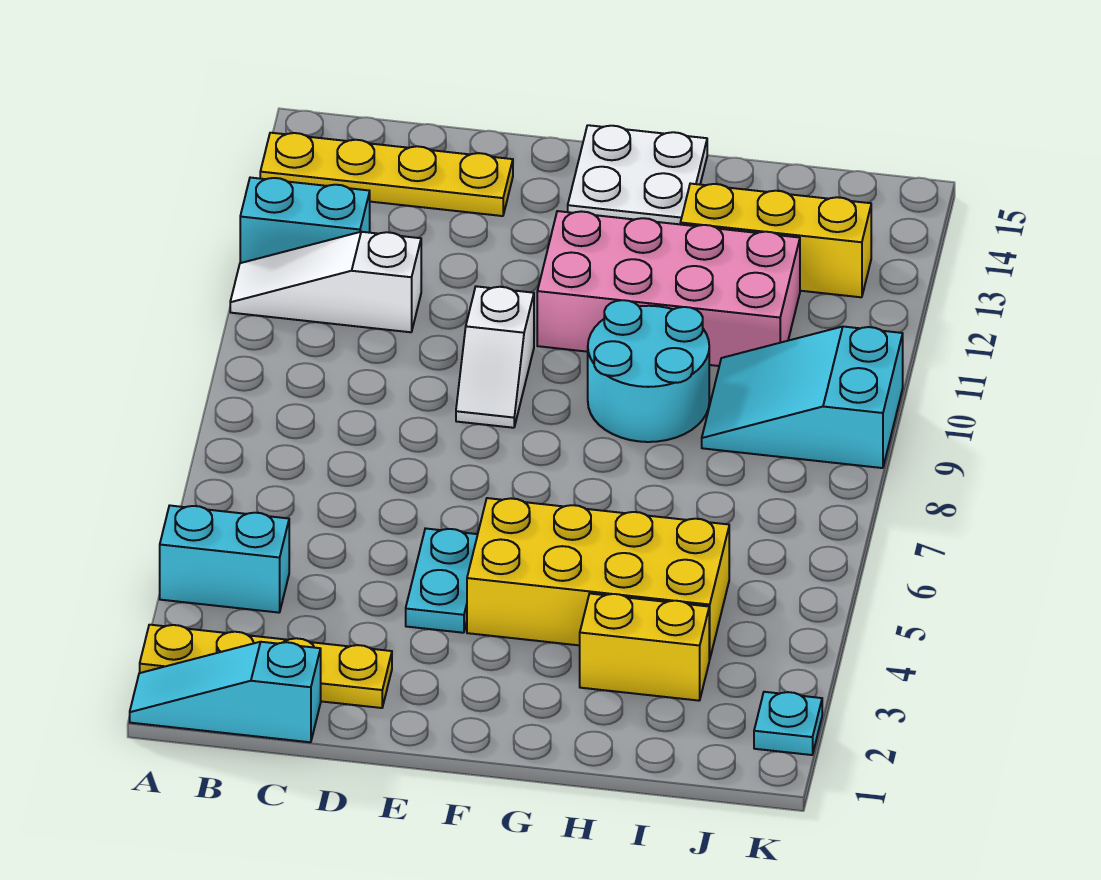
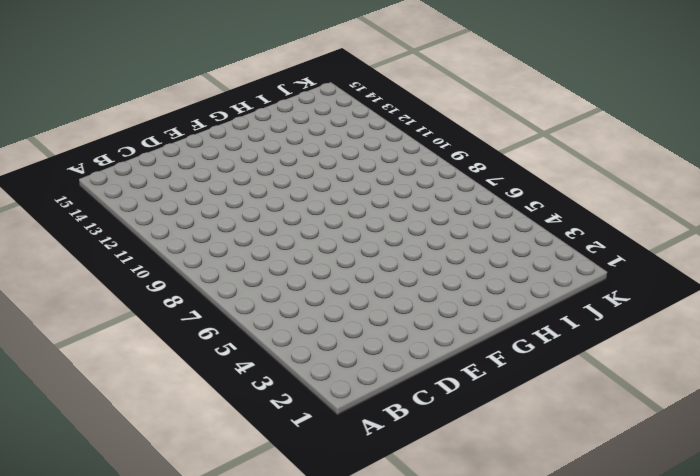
none -> cyan slope A1:C1 level 1 top C
none -> yellow plate A2:D2 level 1
none -> cyan brick A4:B4 level 1

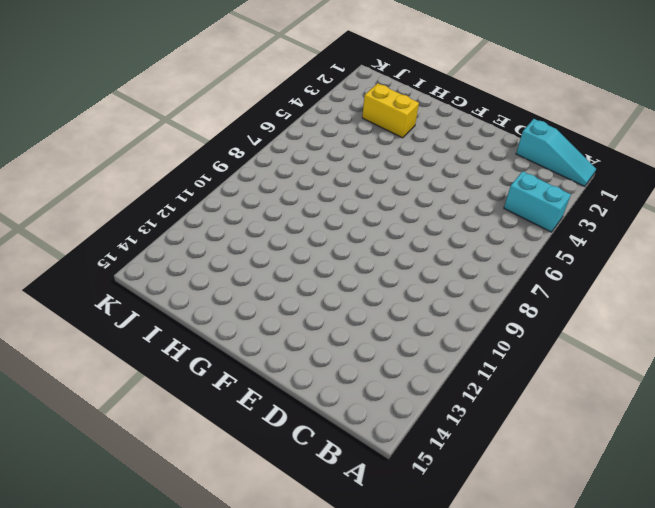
none -> yellow plate A2:D2 level 1
none -> white slope A11:C11 level 1 top C
none -> cyan brick A12:B12 level 1

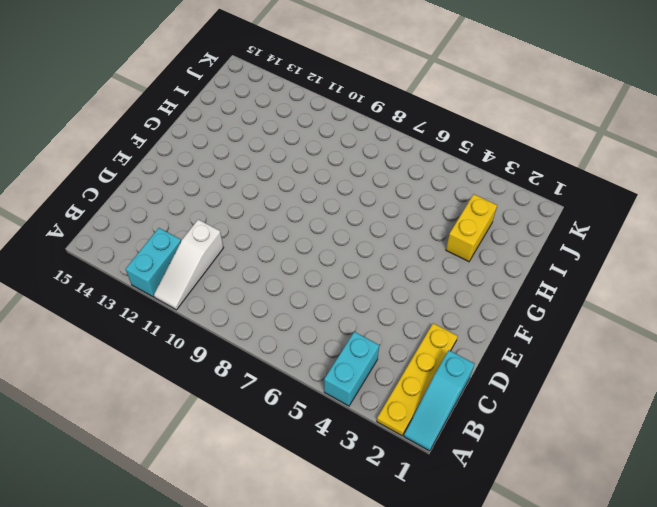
none -> yellow plate A14:D14 level 1
none -> cyan plate E4:E5 level 1
none -> white slope E9:E10 level 1 top 10

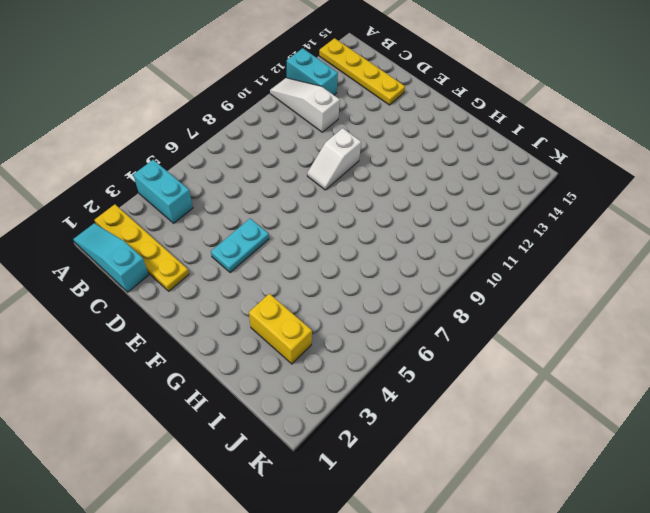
none -> yellow brick F4:I5 level 1
none -> pink brick F11:I12 level 1
none -> white plate F14:G15 level 1

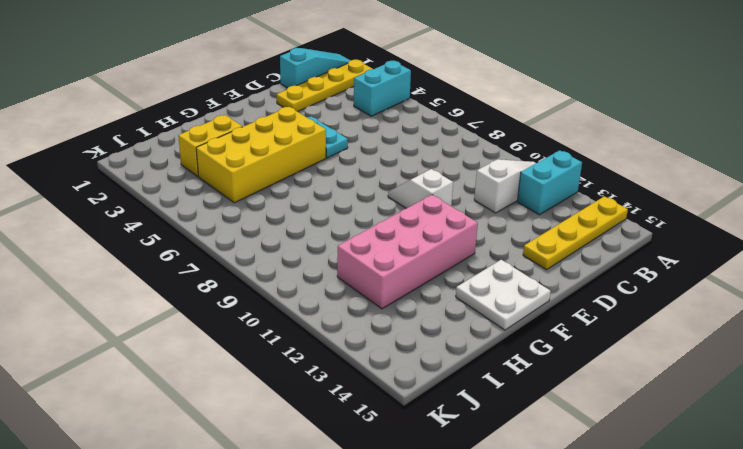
none -> cyan round brick G9:H10 level 1
none -> yellow brick H13:J13 level 1
none -> cyan slope I9:K10 level 1 top K

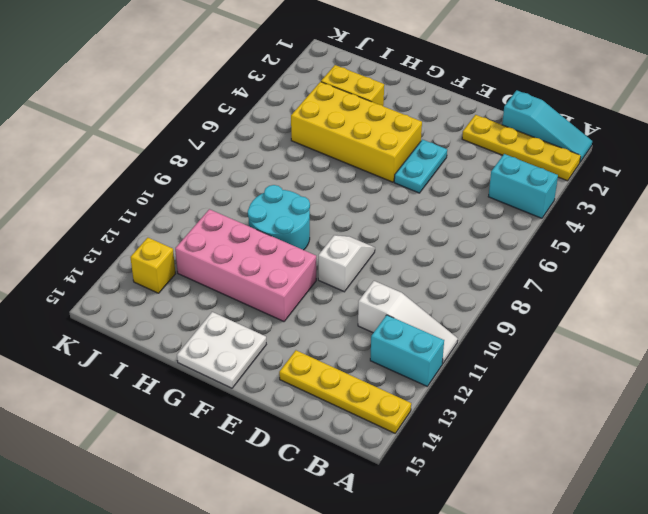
yellow brick J13 level 1 -> yellow brick H13:J13 level 1
none -> cyan slope I9:K10 level 1 top K
none -> cyan plate K2 level 1

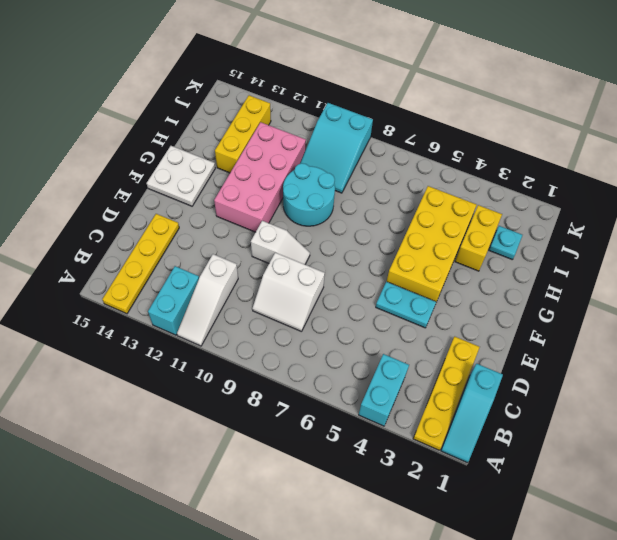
white slope C8:D9 level 1 top D -> none
cyan plate I2 level 1 -> cyan plate K2 level 1

